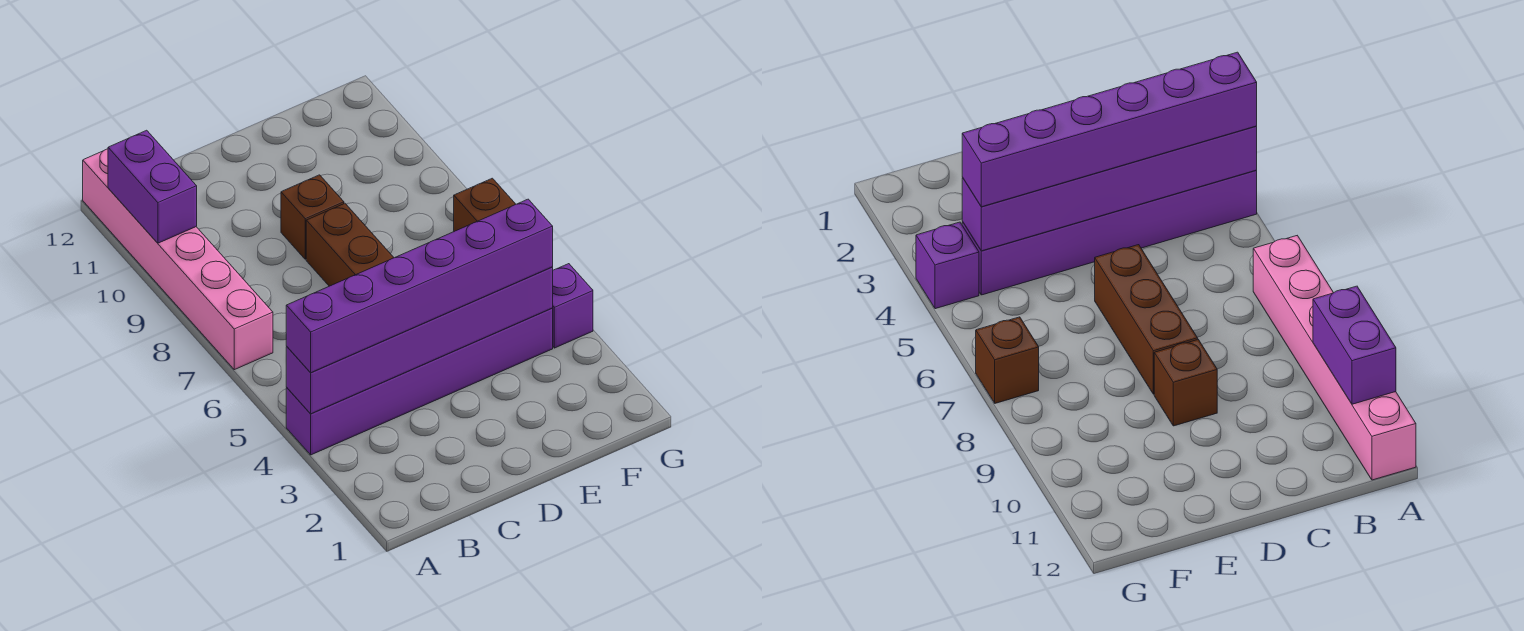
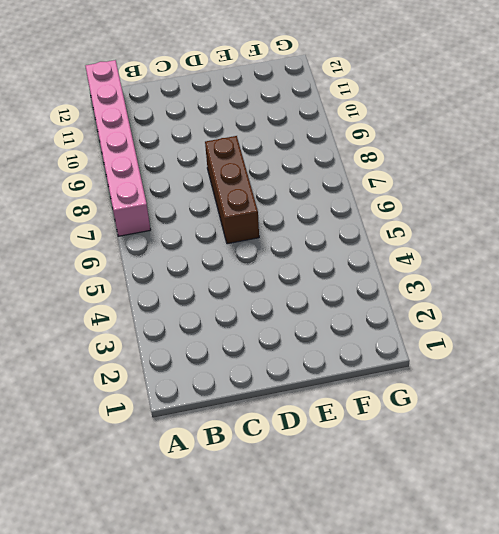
none -> purple brick A4:F4 level 1
none -> brown brick D9 level 1

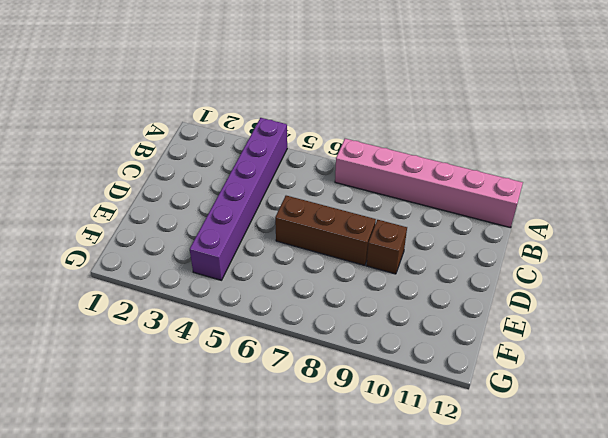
none -> purple brick G4 level 1
none -> brown brick G7 level 1

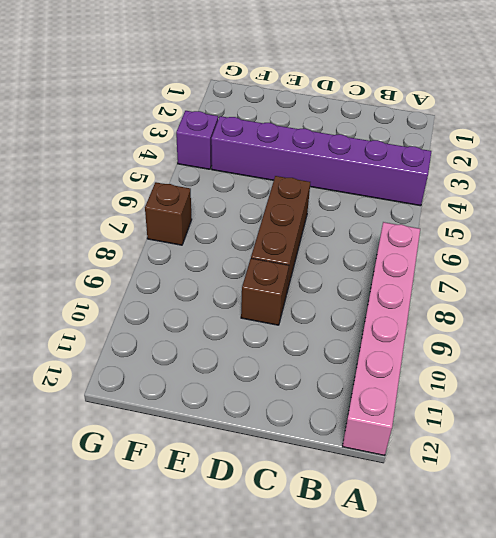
none -> purple brick A4:F4 level 2
none -> purple brick A10:A11 level 2

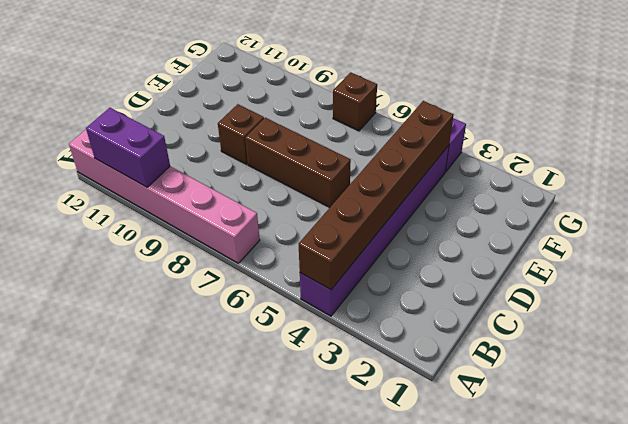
brown brick A4:F4 level 2 -> purple brick A4:F4 level 2
none -> purple brick A4:F4 level 3

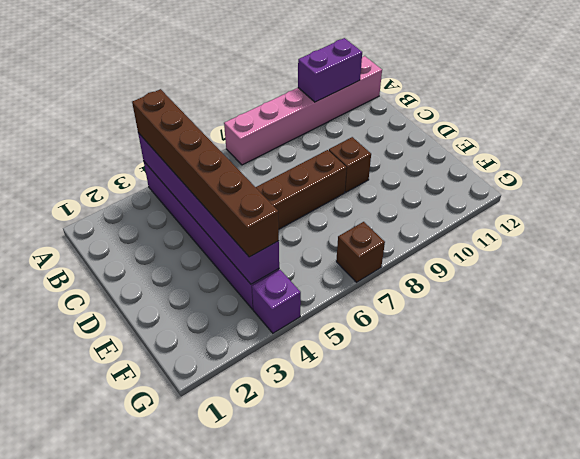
brown brick A4:F4 level 3 -> purple brick A4:F4 level 3

